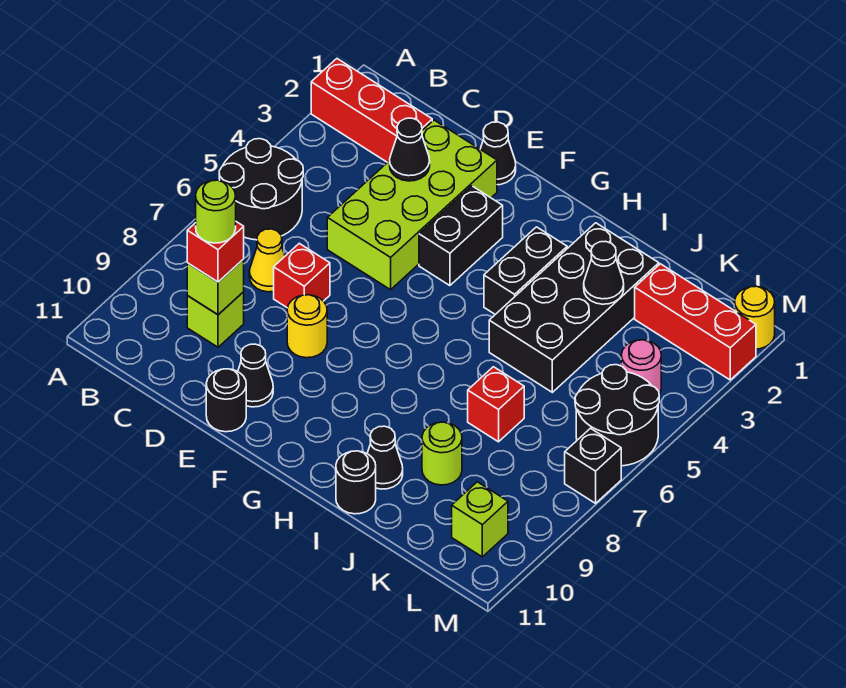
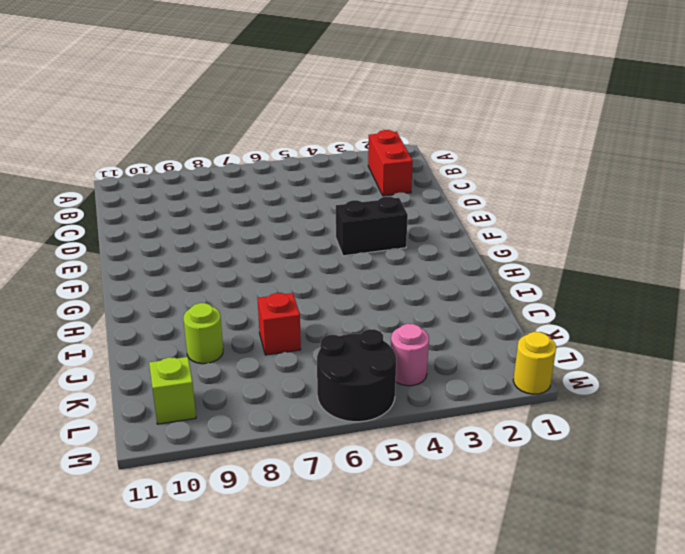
red brick B2:C2 level 1 -> red brick A2:C2 level 1
none -> black round brick A5:B6 level 1
none -> yellow cone C7 level 1
none -> lime brick C9 level 1

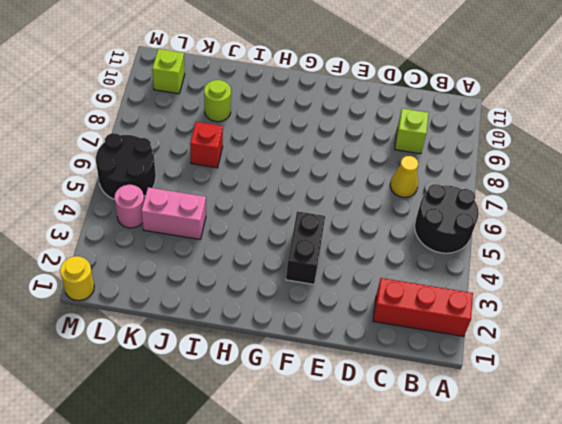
pink brick J4:K4 level 1 -> black brick I2:J5 level 1
none -> lime brick D2:E5 level 1
none -> red brick D7 level 1
none -> black cone E1 level 1

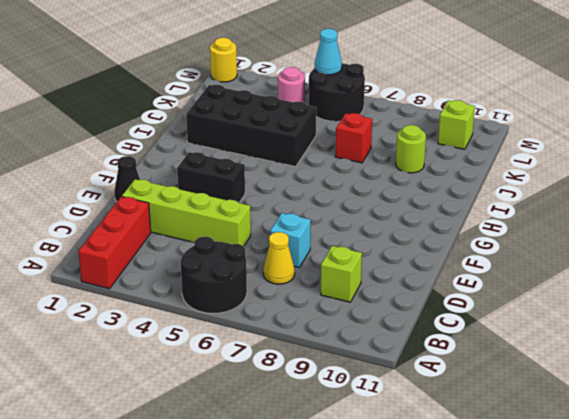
lime brick D2:D5 level 1 -> lime brick D2:E5 level 1
cyan brick D7 level 1 -> red brick D7 level 1
cyan cone M5 level 2 -> none
none -> yellow round brick E8 level 1
none -> black cone E10 level 1
none -> black round brick E11 level 1

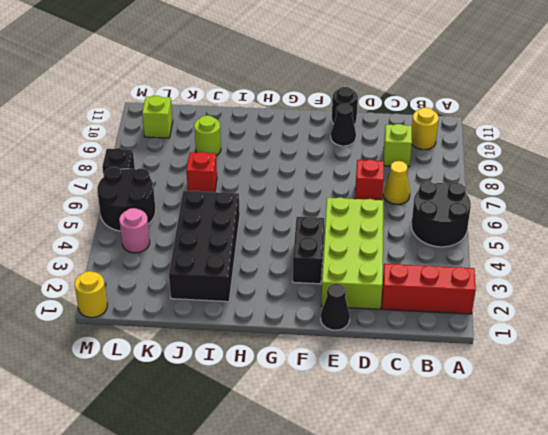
yellow round brick B10 level 1 -> yellow round brick E8 level 1
none -> black brick H3:H4 level 1
none -> black cone I10 level 1
none -> black round brick I11 level 1

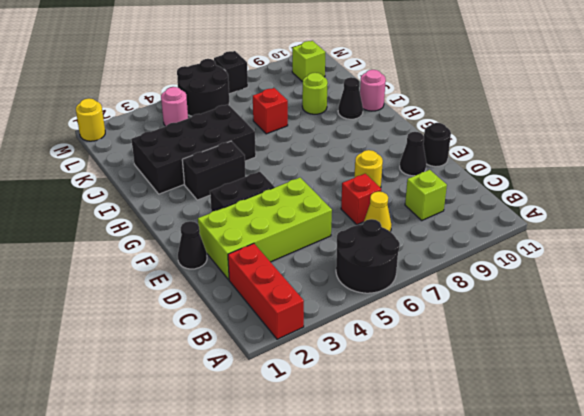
pink round brick I11 level 1 -> black round brick I11 level 1
none -> red brick K2:M2 level 1
none -> lime brick C9 level 2
none -> black cone D3 level 2

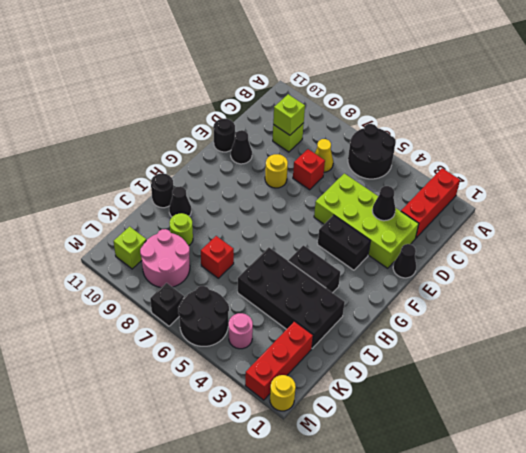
pink round brick K8:L9 level 1 -> none
none -> black cone J3 level 2
none -> red brick C9 level 3
none -> lime round brick C9 level 4

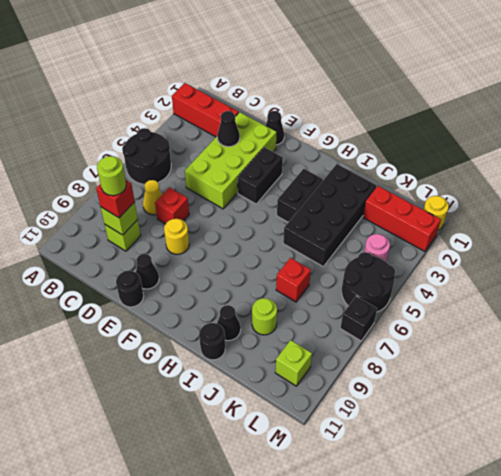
none -> black cone J3 level 2

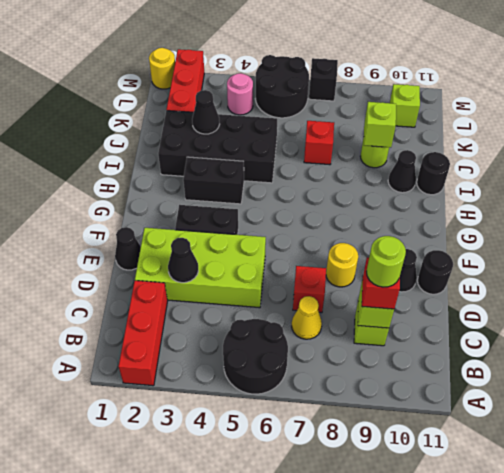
lime brick J9 level 2 -> none

